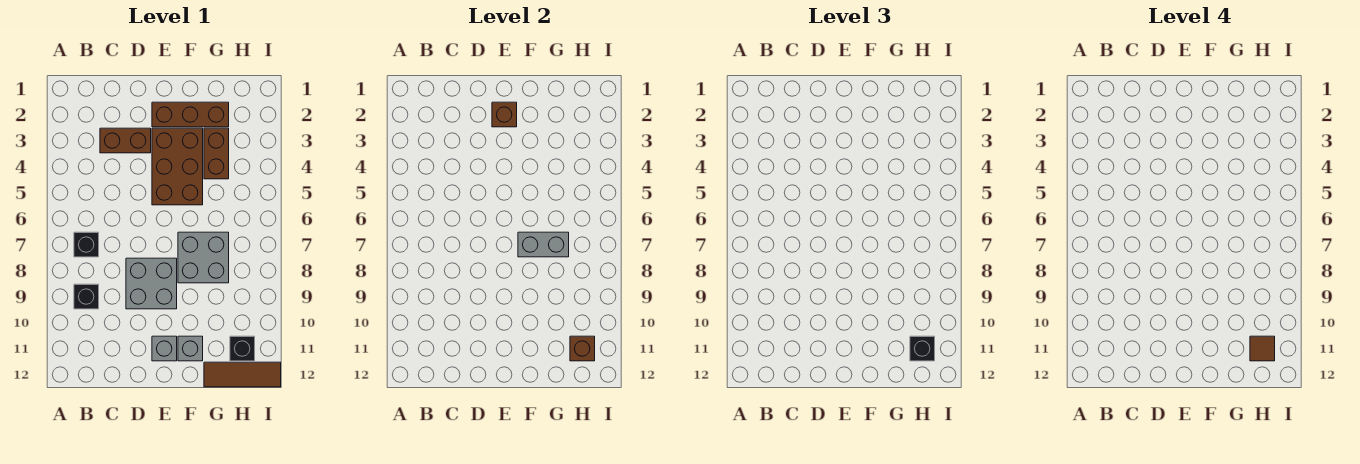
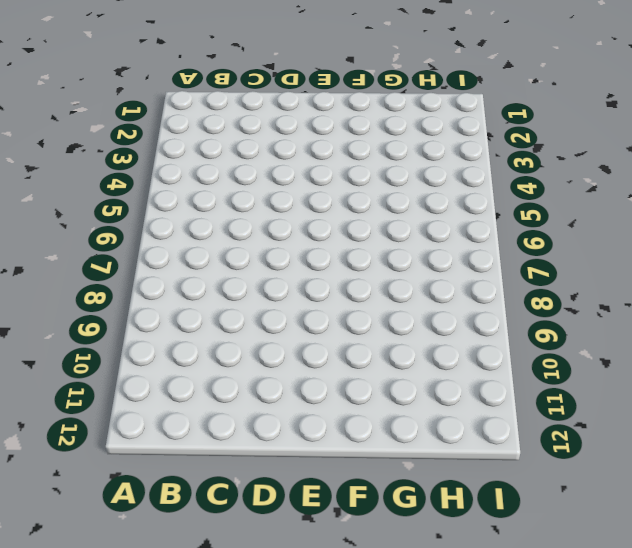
none -> black brick B7 level 1
none -> black brick B9 level 1
none -> brown brick C3:D3 level 1

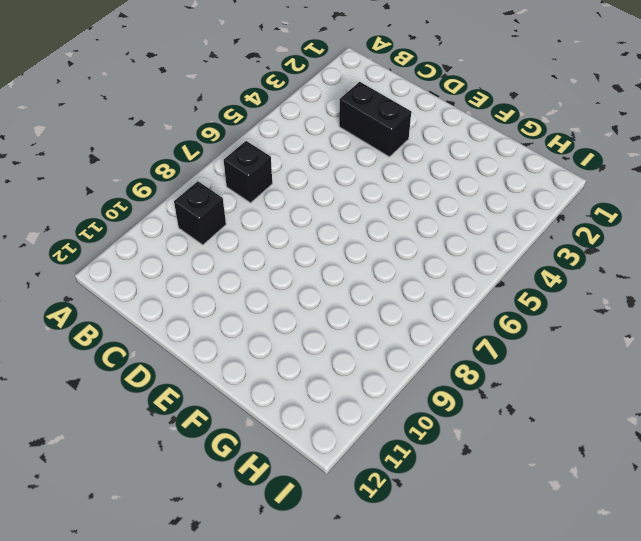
black brick C3:D3 level 1 -> brown brick C3:D3 level 1
none -> grey brick D8:E9 level 1
none -> brown brick E2:G2 level 1
none -> brown brick E3:F5 level 1

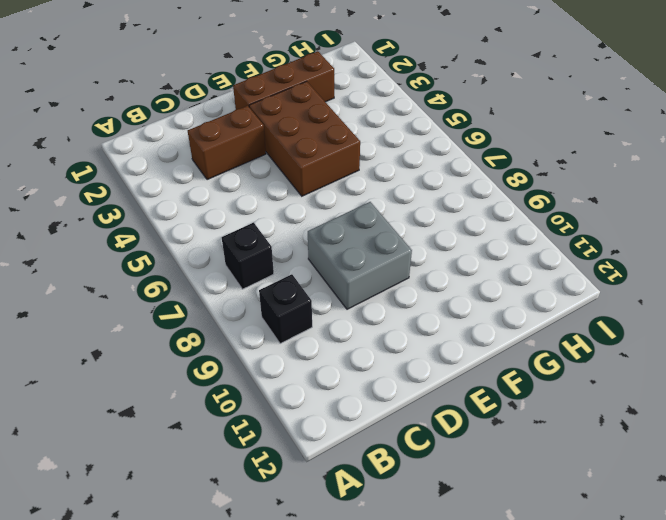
none -> grey brick E11 level 1
none -> grey brick F7:G8 level 1
none -> grey brick F11 level 1

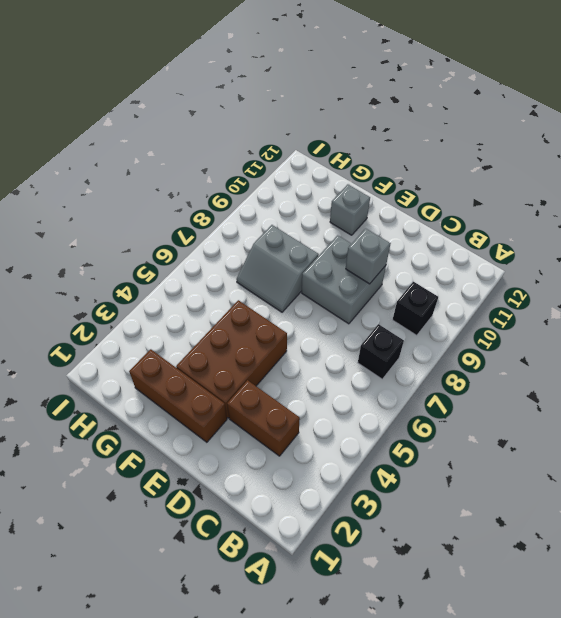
grey brick D9 level 2 -> grey brick E11 level 1
grey slope F7:G8 level 1 top 8 -> grey brick F7:G8 level 1
none -> brown brick G3:G4 level 1
none -> brown tile G12:I12 level 1
none -> black brick H11 level 1

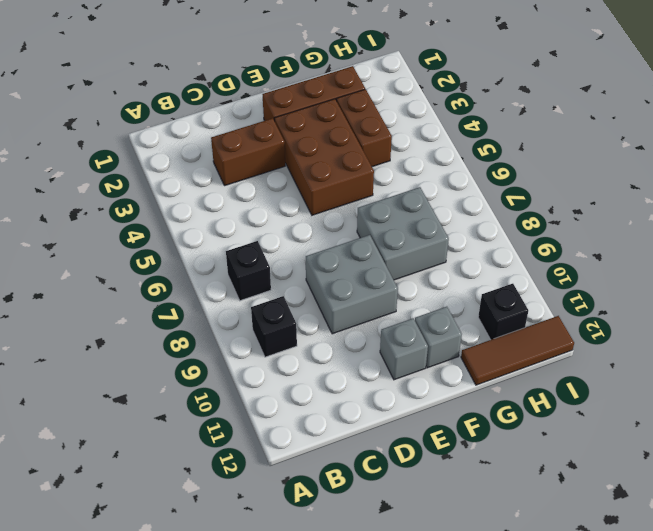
none -> brown brick E2 level 2
none -> grey brick F7:G7 level 2
none -> brown brick H11 level 2

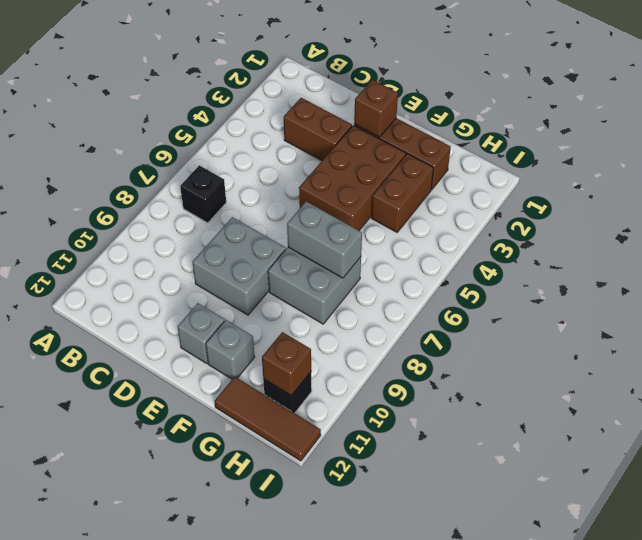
none -> black brick B9 level 1
none -> black brick H11 level 3
none -> brown tile H11 level 4

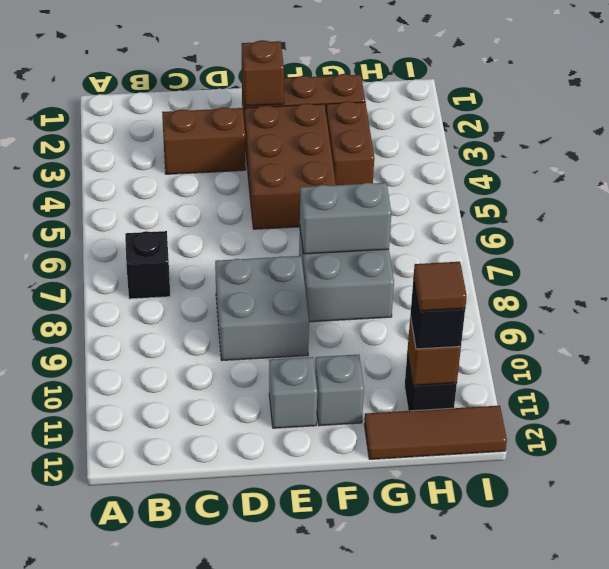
none -> black brick B9 level 1

